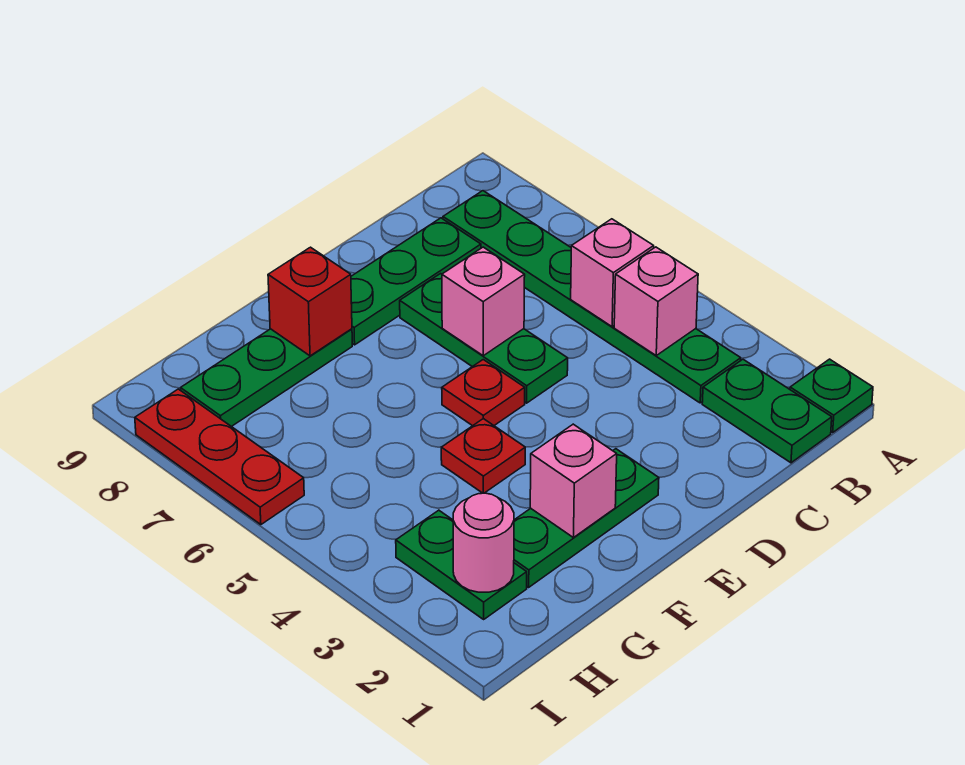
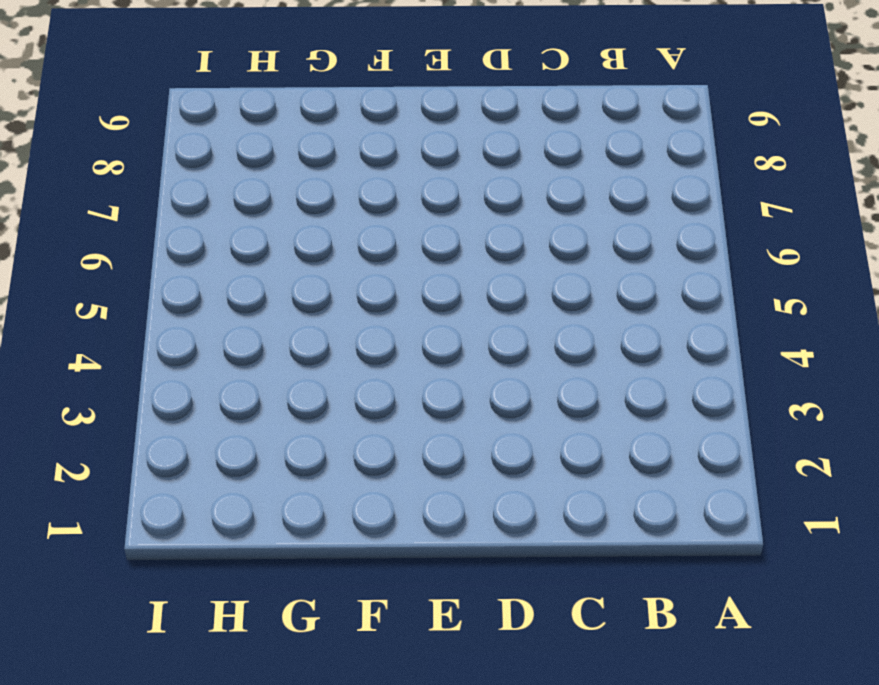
none -> green plate A1 level 1
none -> green plate B1:B2 level 1
none -> green plate B3:B8 level 1

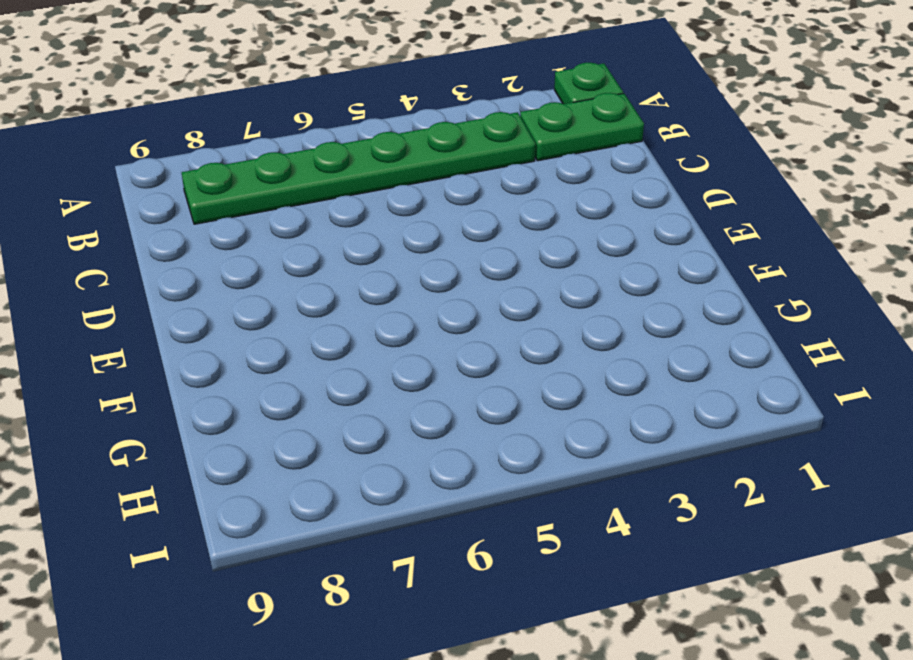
none -> green plate C8:E8 level 1
none -> green plate D5:D7 level 1
none -> green plate E2:G2 level 1

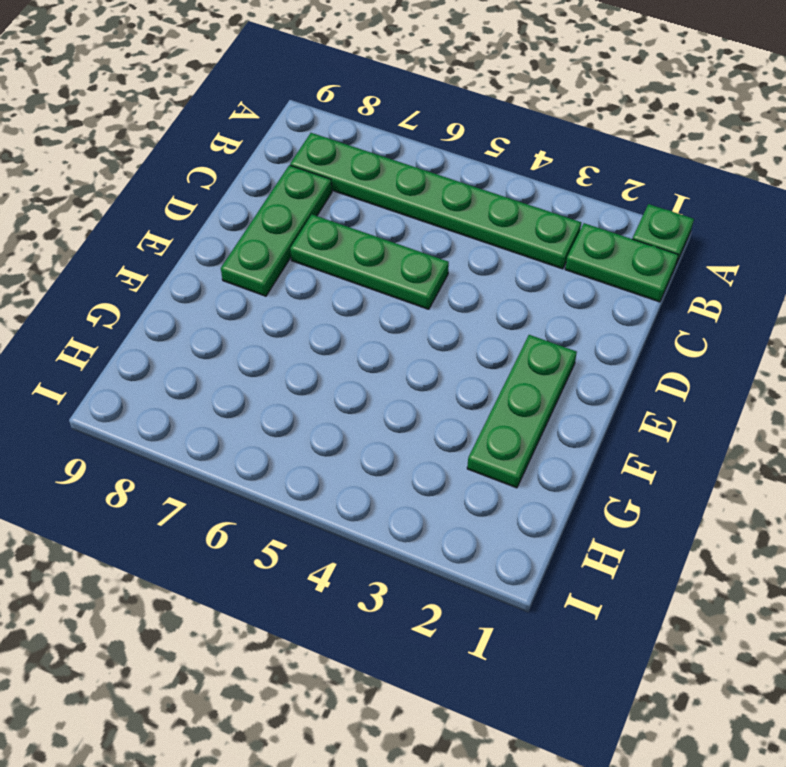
none -> red plate E5 level 1
none -> red plate F4 level 1
none -> green plate F8:H8 level 1

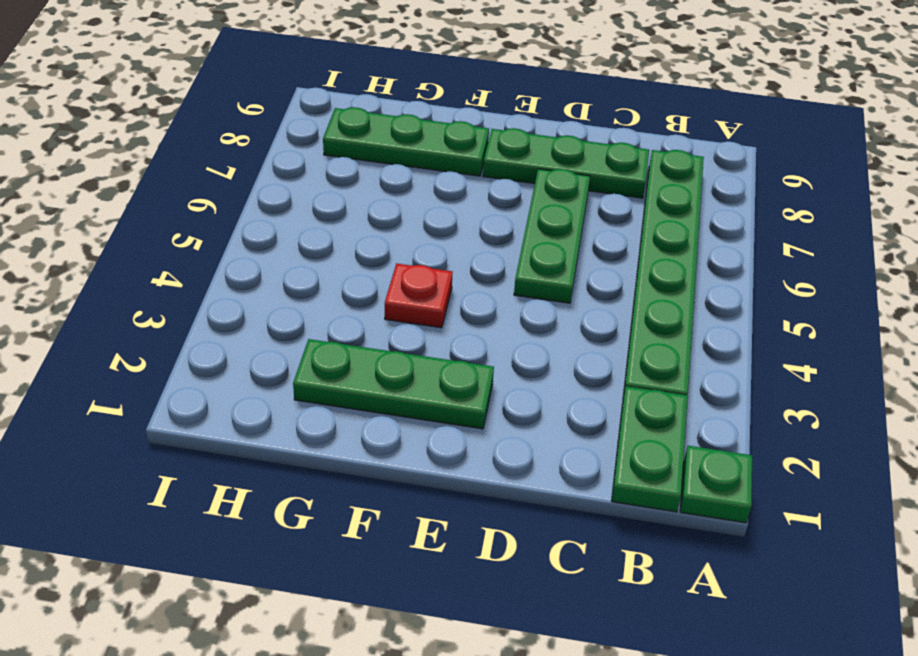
none -> red plate E5 level 1
none -> green plate H2:H3 level 1
none -> red plate I6:I8 level 1

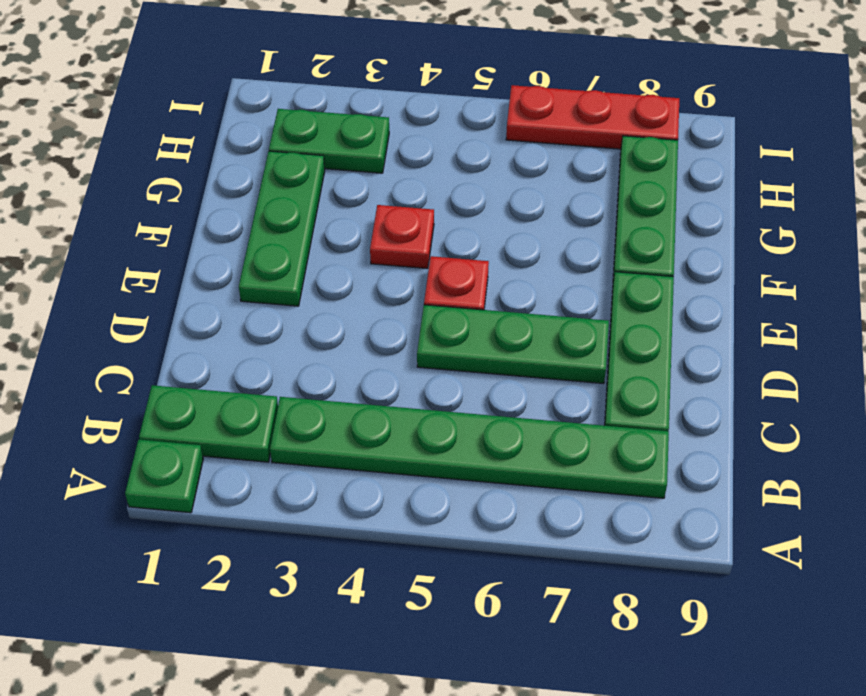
none -> pink brick B4 level 2
none -> pink brick B5 level 2
none -> pink brick D6 level 2

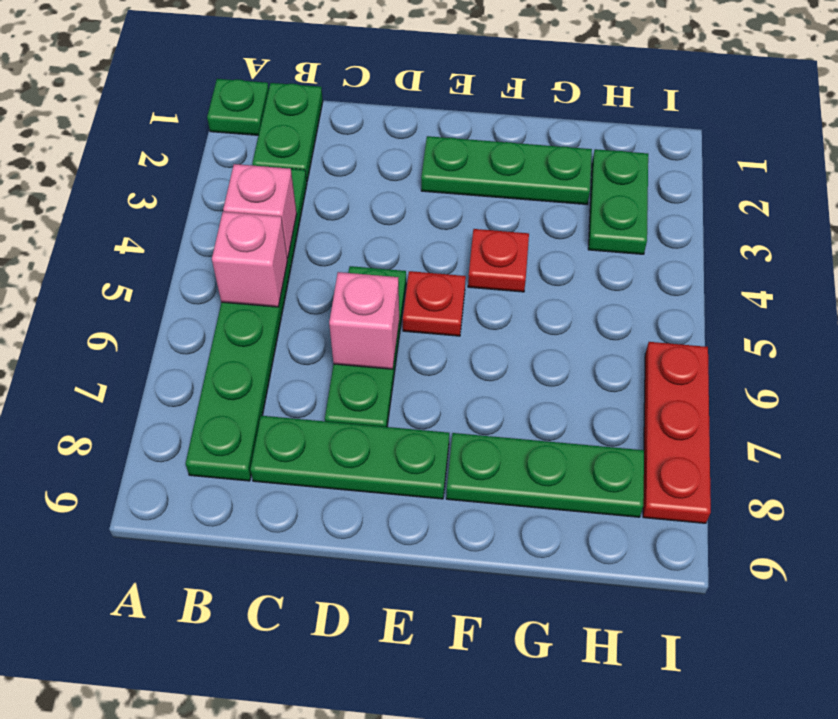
none -> pink brick F2 level 2
none -> red brick F8 level 2
none -> pink round brick H2 level 2

